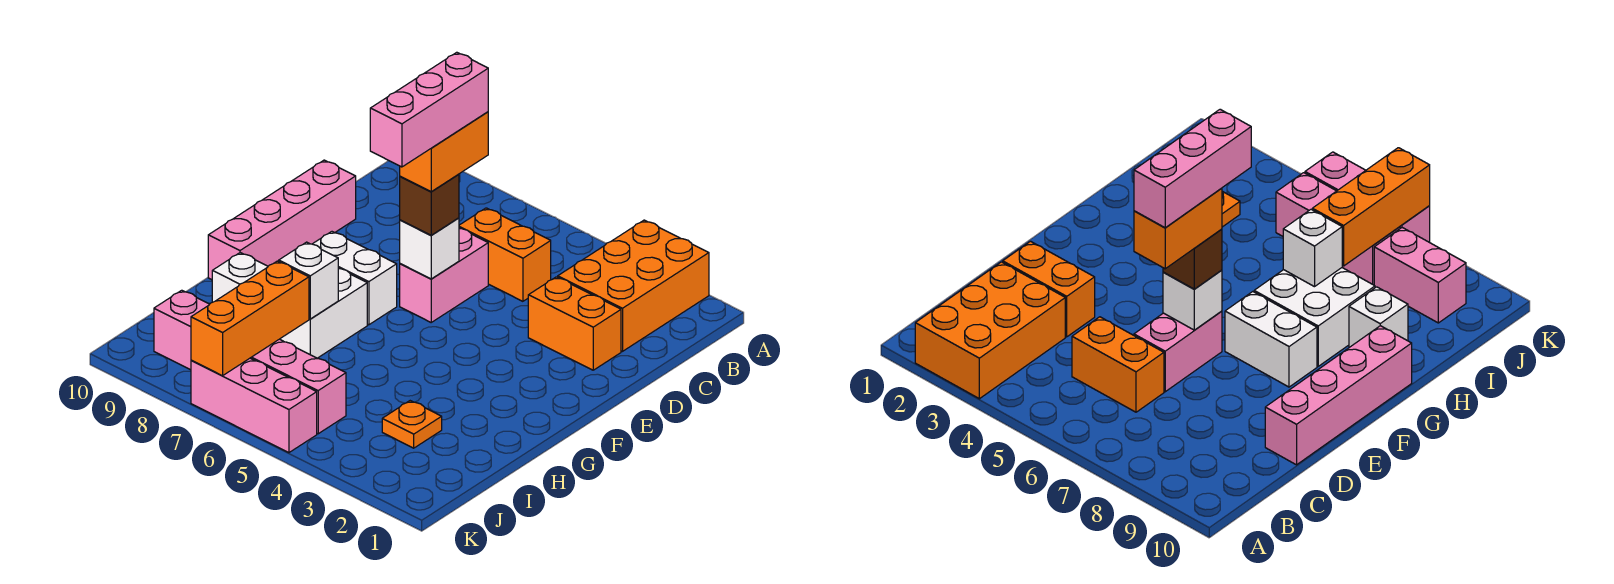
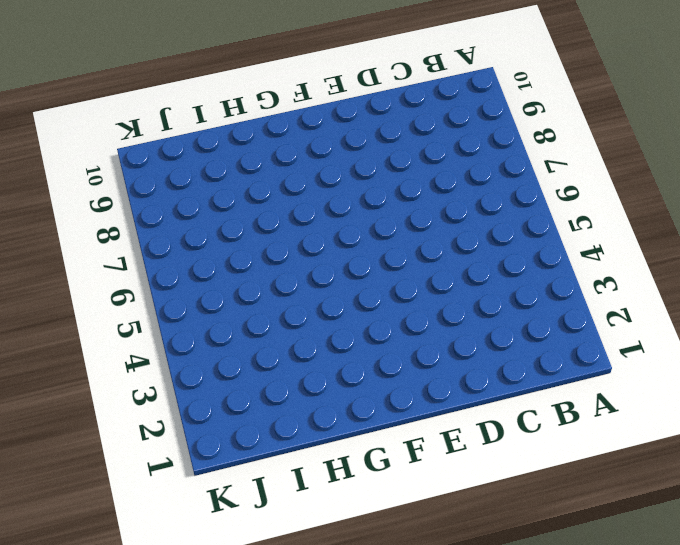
none -> orange brick A2:C3 level 1
none -> orange brick C5:C6 level 1
none -> orange brick D2:D3 level 1

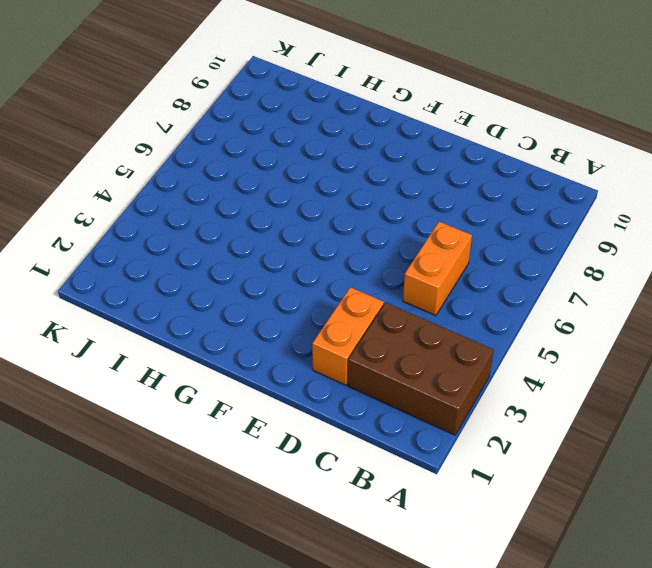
brown brick A2:C3 level 1 -> orange brick A2:C3 level 1
none -> pink brick D6:E6 level 1
none -> pink brick D10:G10 level 1
none -> white brick F7:F8 level 1

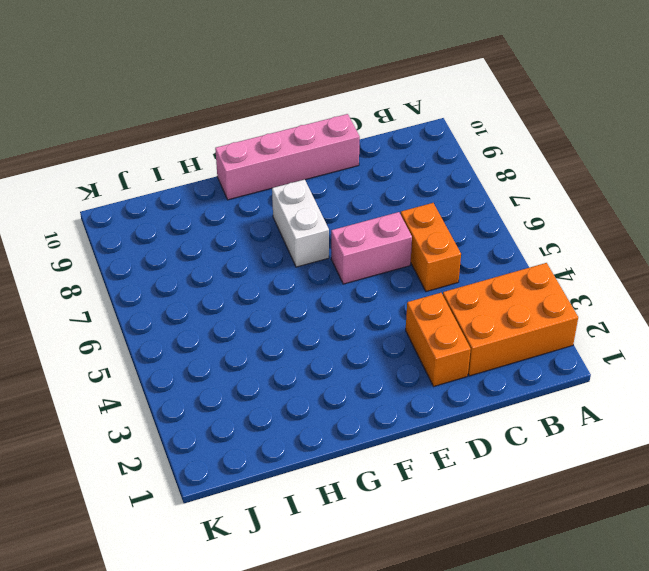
none -> white brick G7:H8 level 1
none -> white brick H9 level 1
none -> orange plate I3 level 1

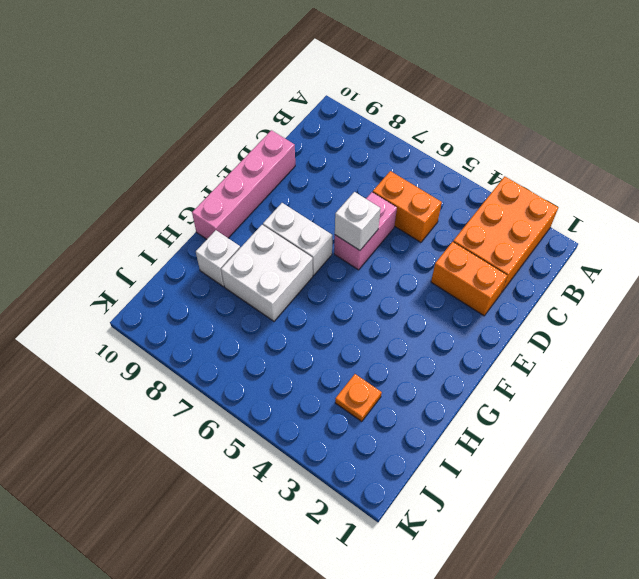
none -> pink brick J5:J7 level 1
none -> pink brick J8:J9 level 1
none -> pink brick K5:K7 level 1

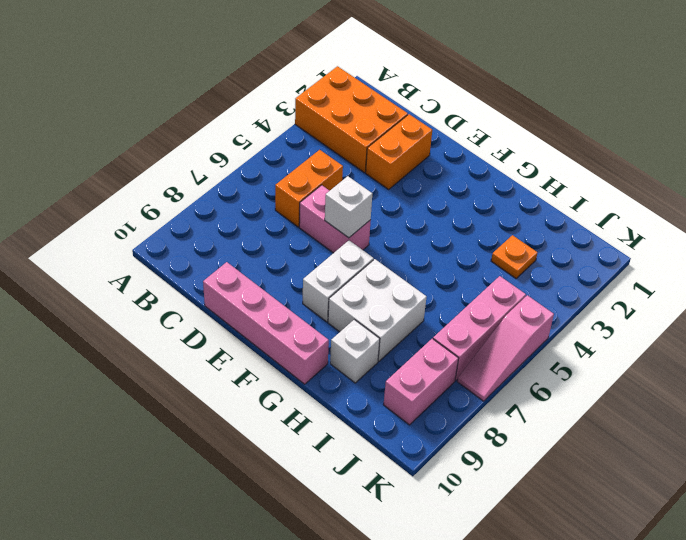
pink slope K5:K7 level 1 top 5 -> pink brick K5:K7 level 1
none -> white brick H7 level 2
none -> orange brick I7:K7 level 2
none -> brown brick E6 level 3

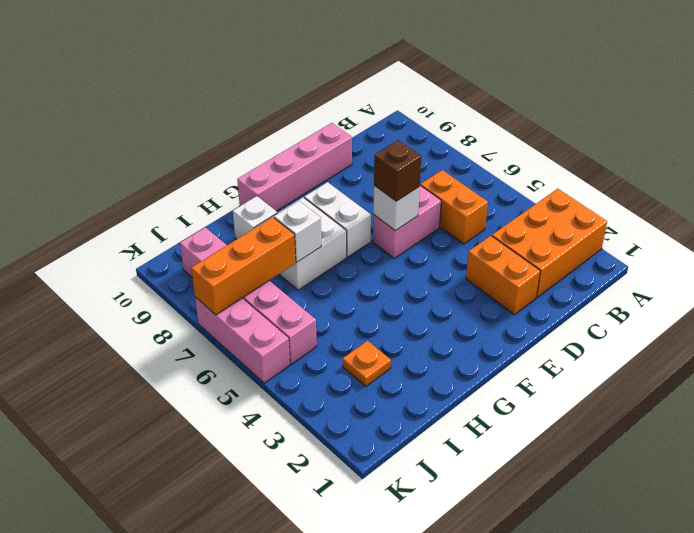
none -> orange brick D6:E6 level 4
none -> pink brick D6:F6 level 5

